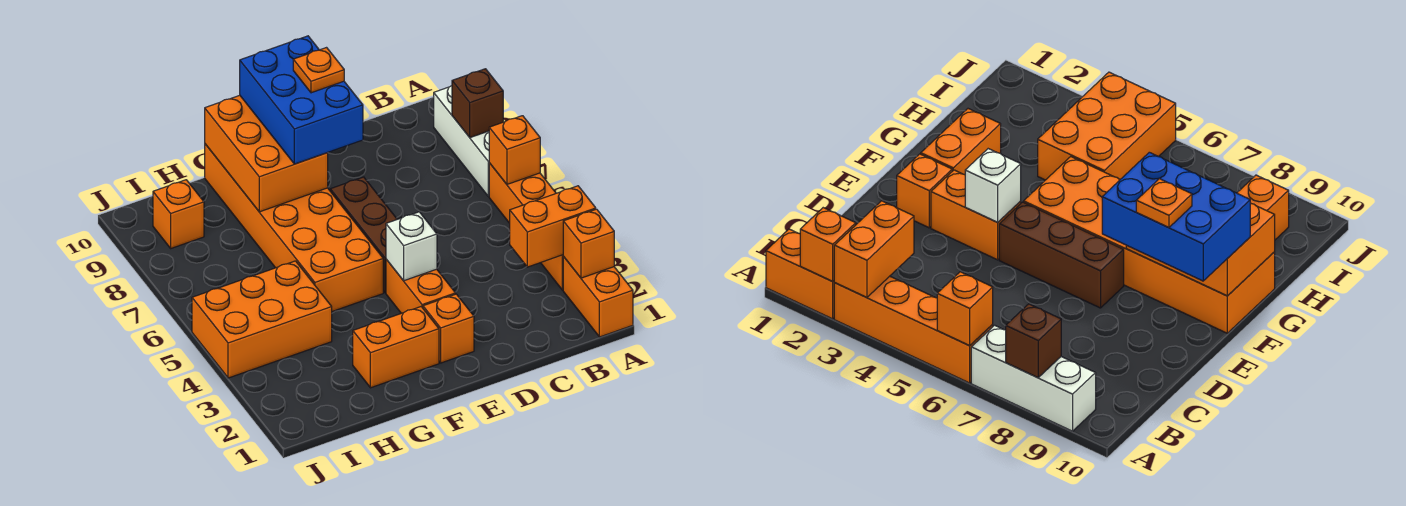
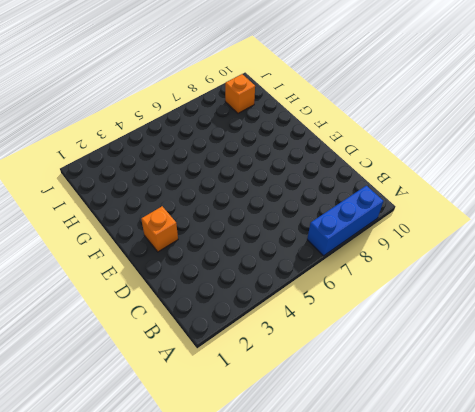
blue brick A7:A9 level 1 -> white brick A7:A9 level 1
none -> orange brick A1:A2 level 1
none -> orange brick A3:A6 level 1
none -> orange brick E3:E4 level 1

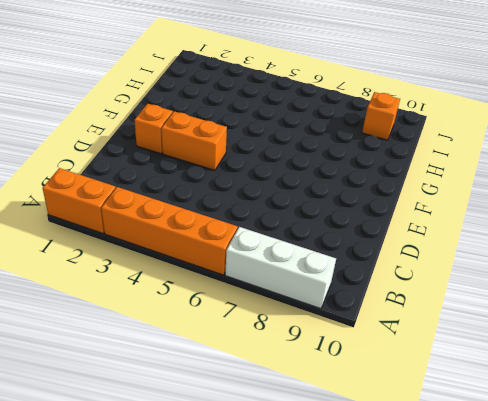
none -> brown brick E5:E7 level 1
none -> orange brick F2:G2 level 1
none -> orange brick F5:G10 level 1

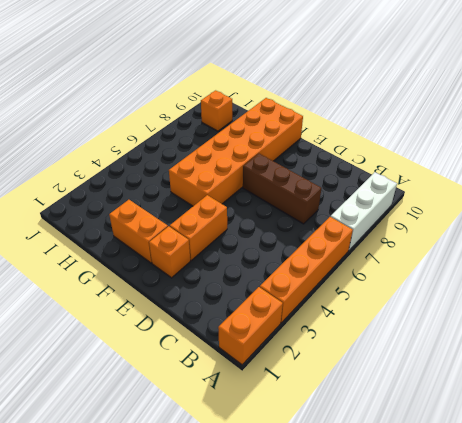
brown brick C7:E7 level 1 -> brown brick E5:E7 level 1
none -> orange brick H4:J5 level 1
none -> orange brick A2 level 2
none -> orange brick A3:B3 level 2

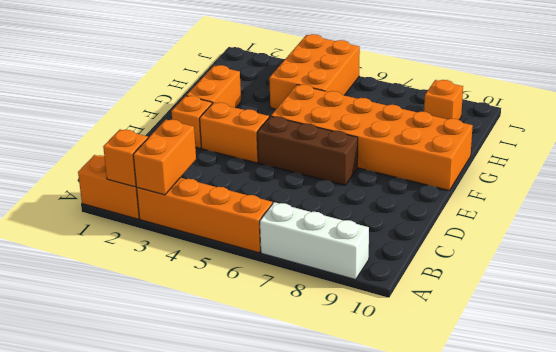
none -> orange brick A6 level 2
none -> brown brick A8 level 2
none -> white brick E4 level 2

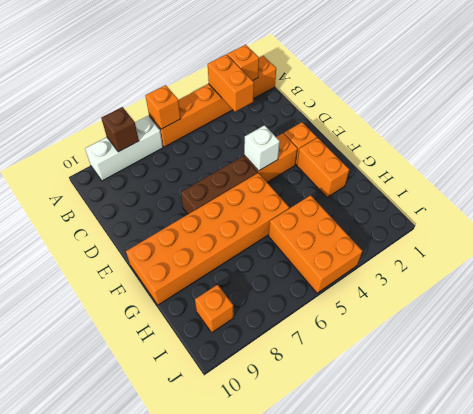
none -> orange brick F8:G10 level 2
none -> blue brick E8:F10 level 3
none -> orange plate E9 level 4

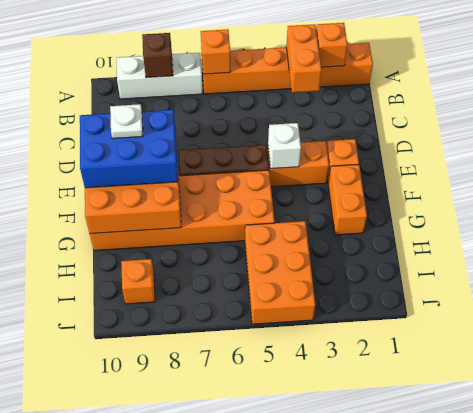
white plate E9 level 4 -> orange plate E9 level 4

